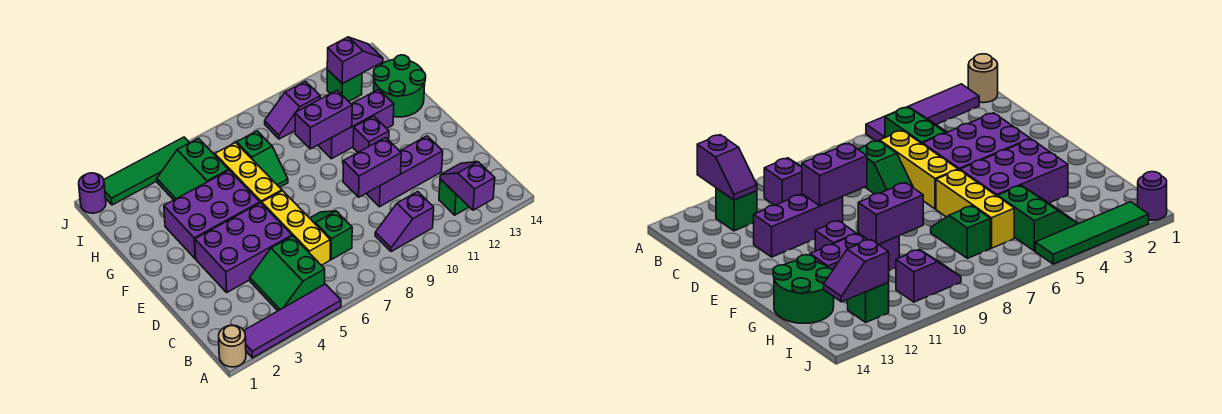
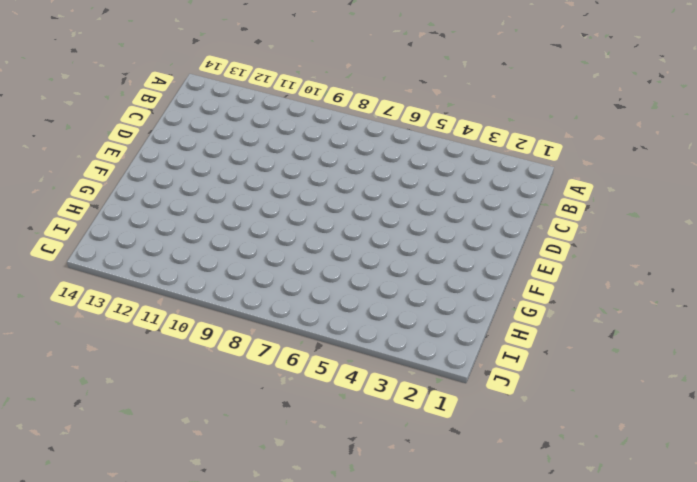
none -> tan round brick A1 level 1
none -> purple tile A2:A5 level 1
none -> green slope B4:C5 level 1 top 5

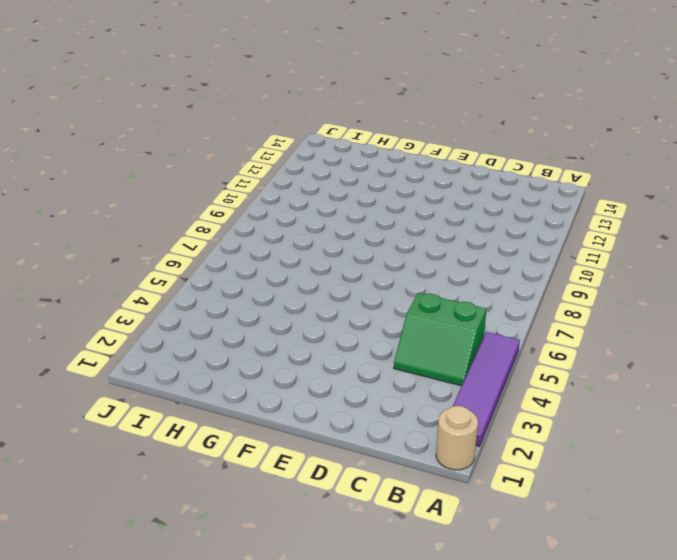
none -> purple slope B9:B10 level 1 top 10
none -> green brick B12 level 1
none -> yellow brick C6:E6 level 1

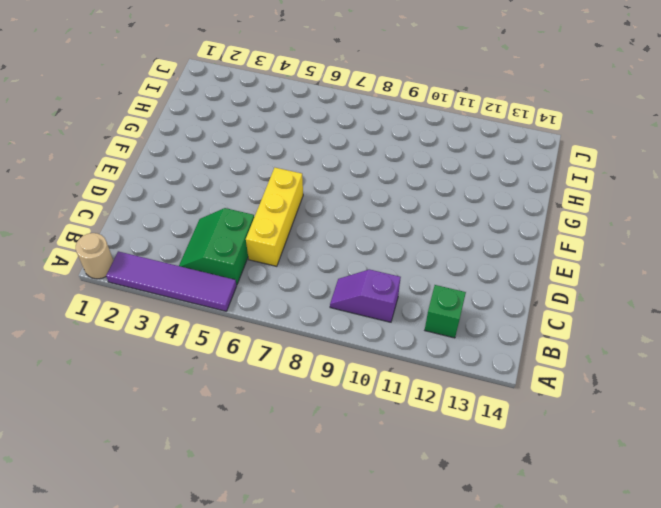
none -> green slope C7:D7 level 1 top C
none -> purple brick D3:E5 level 1
none -> purple brick D10:D12 level 1

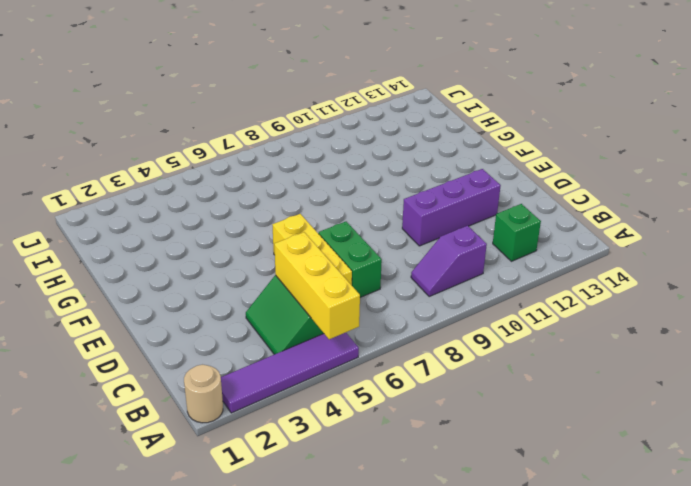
yellow brick A5:C5 level 2 -> yellow brick F6:H6 level 1
green brick C7:D7 level 1 -> green slope C7:D7 level 1 top C
none -> purple brick D3:E5 level 1
none -> purple brick F3:G5 level 1
none -> purple brick F11 level 1

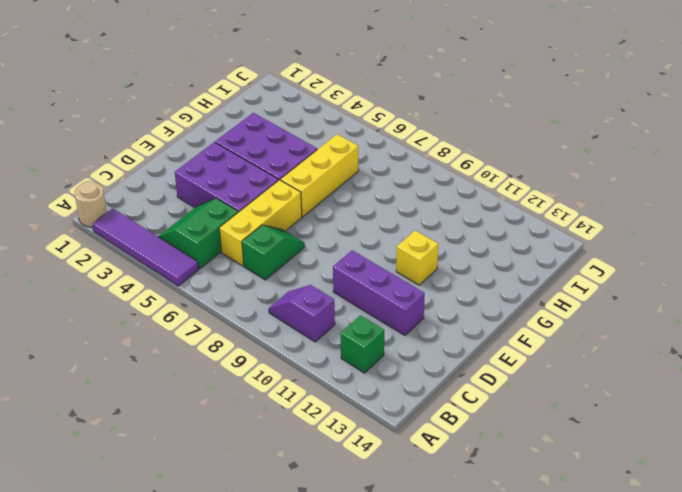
yellow brick F11 level 1 -> purple brick F11 level 1
none -> green slope G7:H7 level 1 top H
none -> purple brick G10:G12 level 1
none -> green round brick G13:H14 level 1

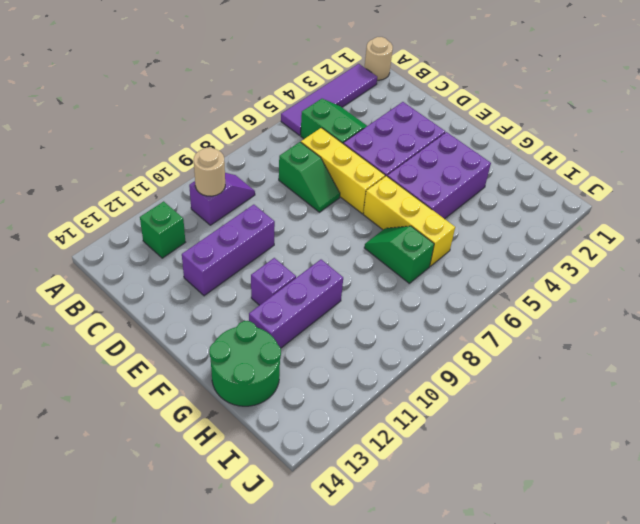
tan round brick B10 level 2 -> none
none -> green slope H4:I5 level 1 top 5
none -> purple slope I9:I10 level 1 top 10
none -> green brick I12 level 1

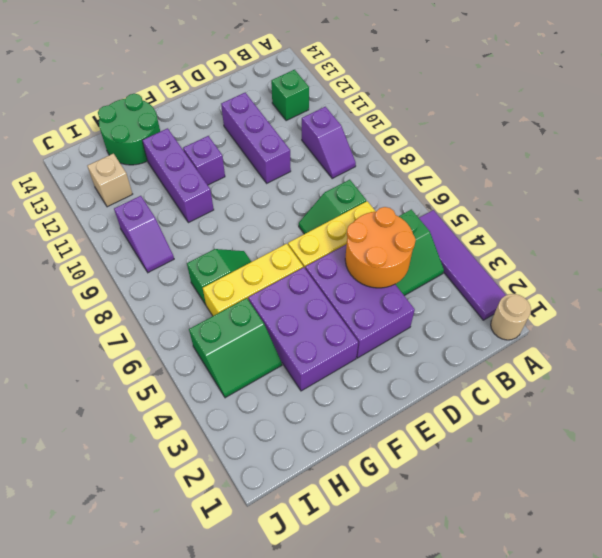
orange round brick C4:D5 level 2 -> none
tan brick I12 level 1 -> green brick I12 level 1
none -> purple round brick J1 level 1
none -> green tile J2:J5 level 1
none -> purple slope A12:B12 level 2 top A

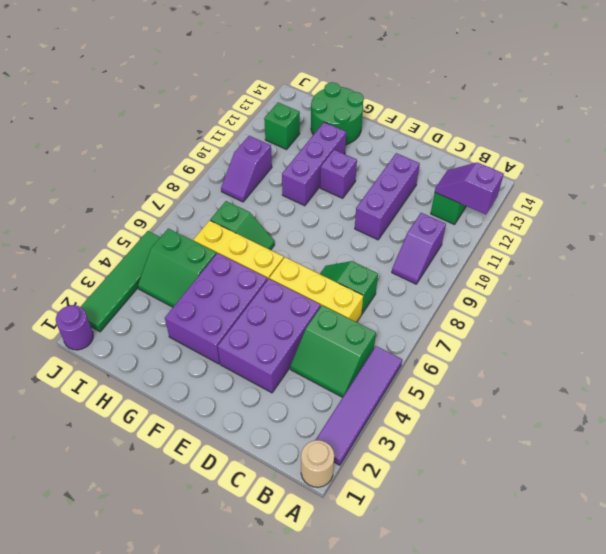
none -> purple brick D9:D10 level 2
none -> purple brick G9:G10 level 2
none -> purple slope I12:I13 level 2 top 12

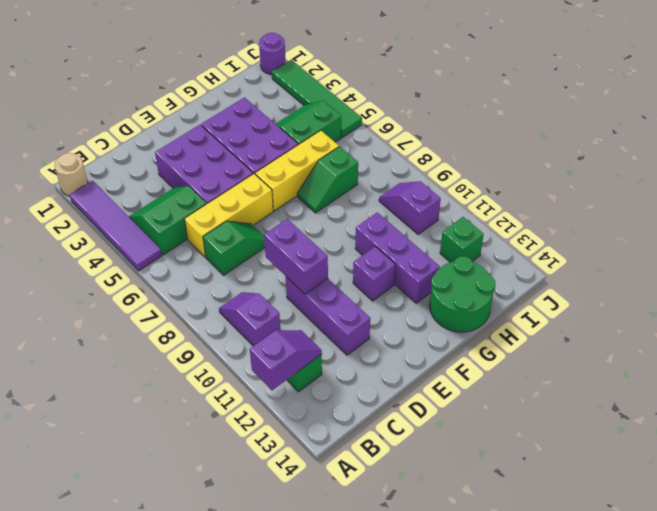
none -> purple brick G9:G10 level 2
none -> purple slope I12:I13 level 2 top 12

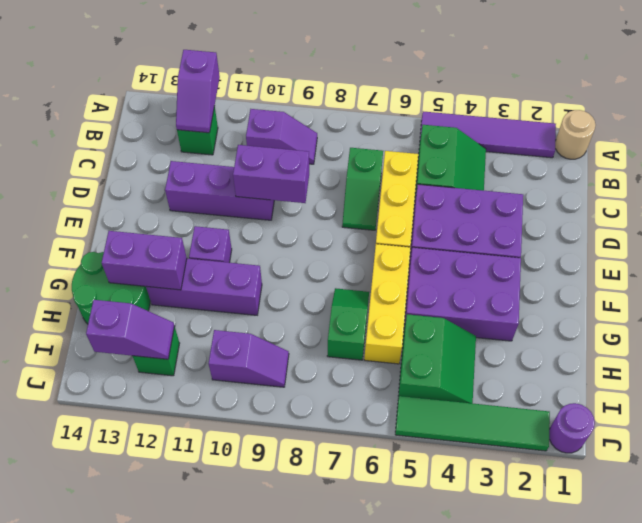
purple brick G12:G13 level 2 -> purple brick G9:G10 level 2
purple slope I12:I13 level 2 top 13 -> purple slope I12:I13 level 2 top 12

